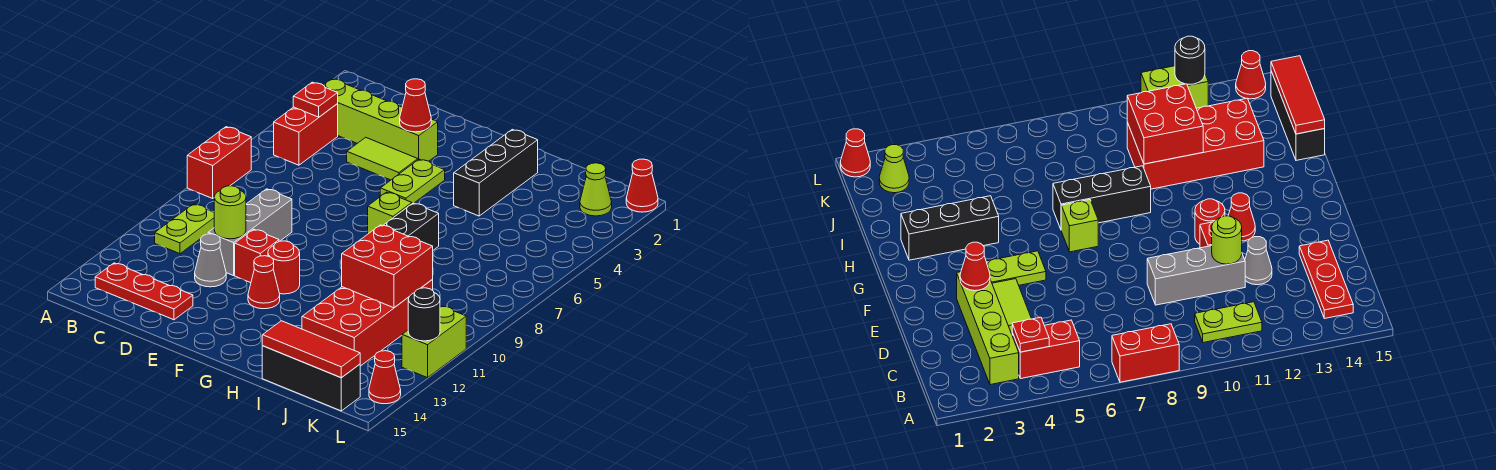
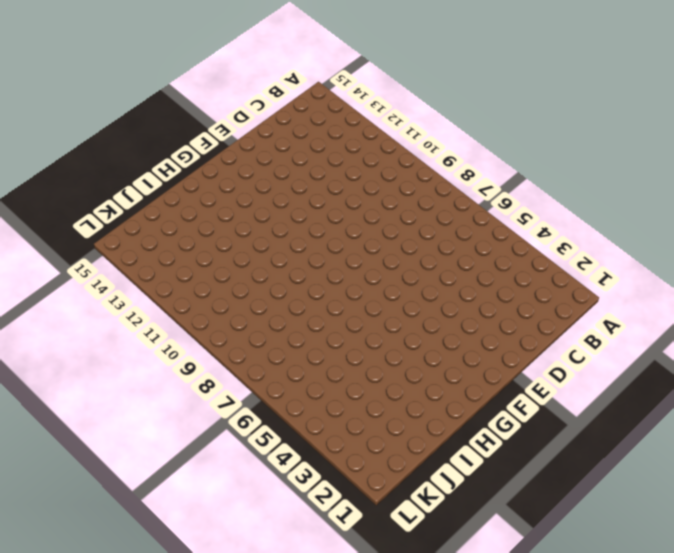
none -> red brick A7:A8 level 1
none -> lime brick B3:E3 level 1
none -> red brick B4:B5 level 1

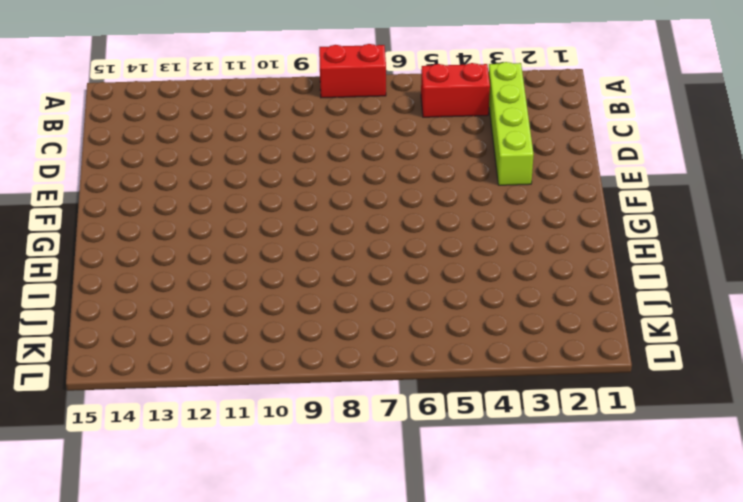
none -> lime plate B10:B11 level 1
none -> red plate B14:D14 level 1
none -> lime tile D4:E4 level 1

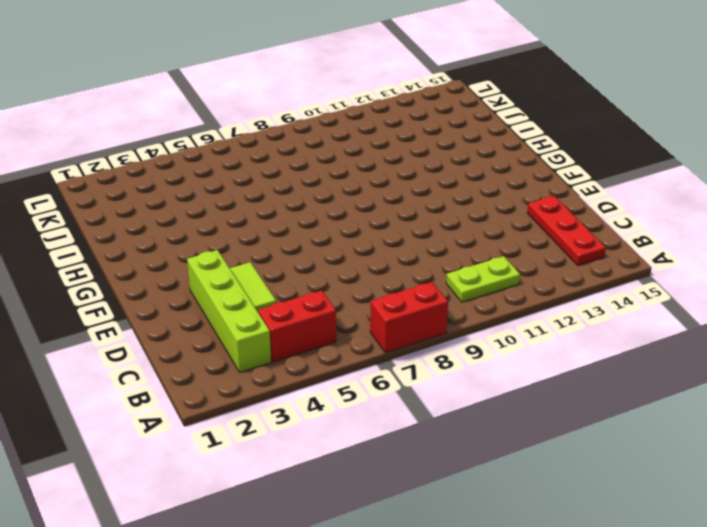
none -> grey brick D9:D11 level 1
none -> grey cone D12 level 1
none -> red brick E11 level 1

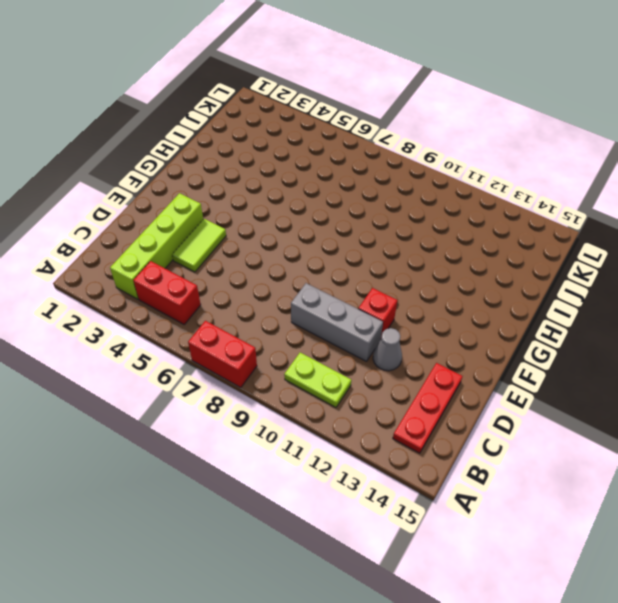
none -> lime plate F4:F5 level 1
none -> red round brick F11 level 1
none -> red cone F12 level 1

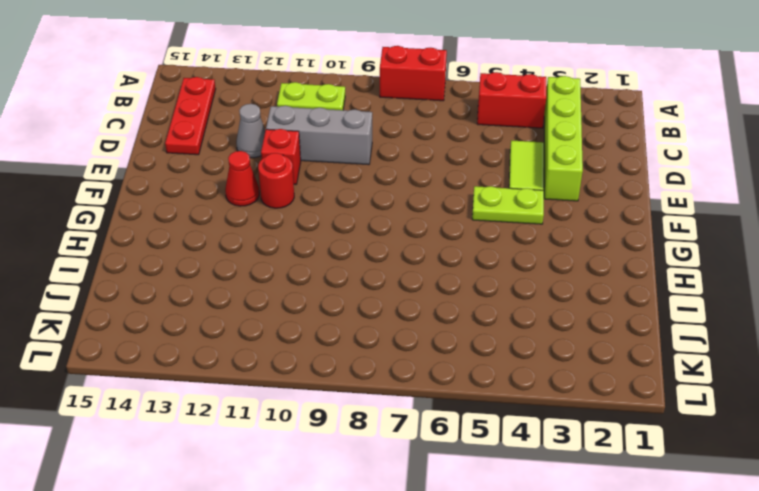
none -> lime brick G7 level 1
none -> black brick H2:H4 level 1
none -> black brick H7:H9 level 1

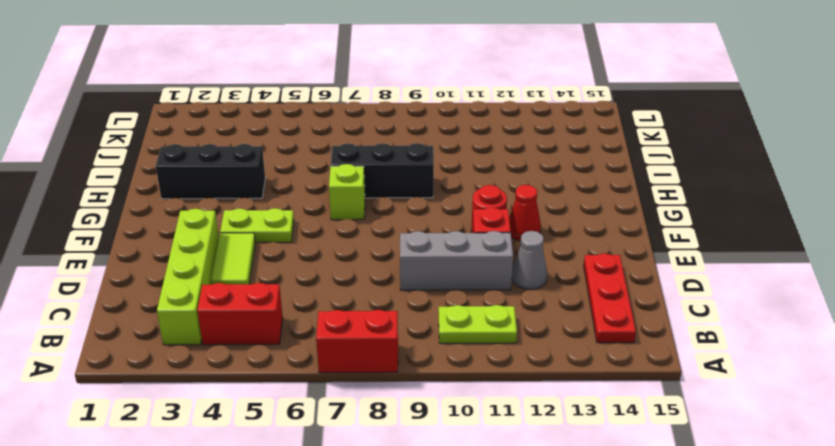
none -> red brick I10:J13 level 1
none -> black brick I15:K15 level 1
none -> lime cone K2 level 1

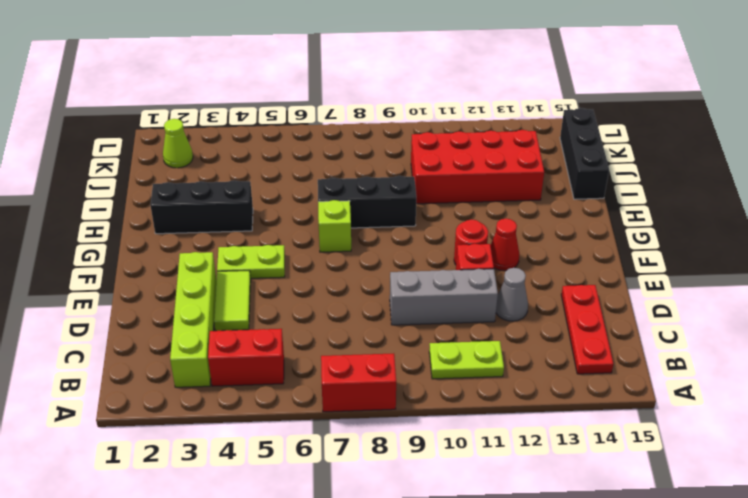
none -> red cone L1 level 1
none -> lime brick L11:L12 level 1
none -> red cone L14 level 1

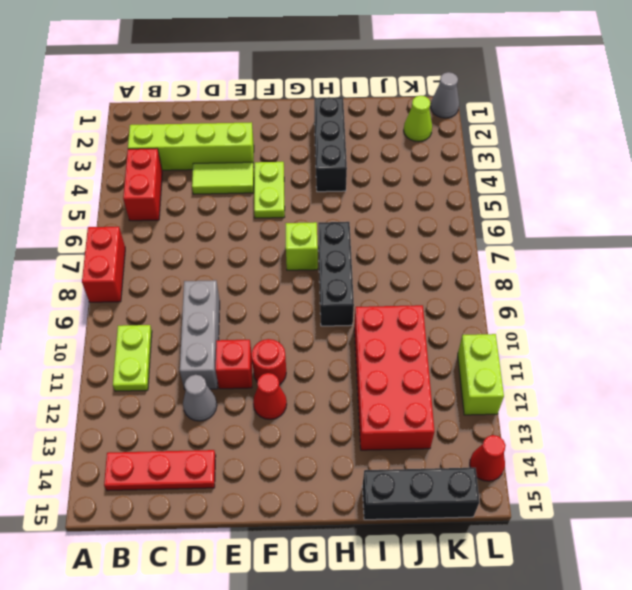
grey cone L1 level 1 -> red cone L1 level 1
none -> red plate B4 level 2
none -> lime round brick D11 level 2
none -> red cone E3 level 2

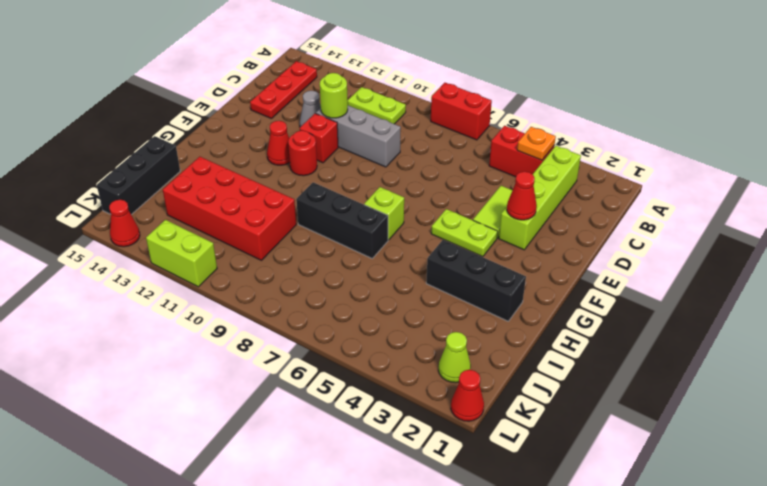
orange plate B4 level 2 -> red plate B4 level 2
none -> red brick I10:J11 level 2
none -> red tile I15:K15 level 2
none -> black round brick L12 level 2

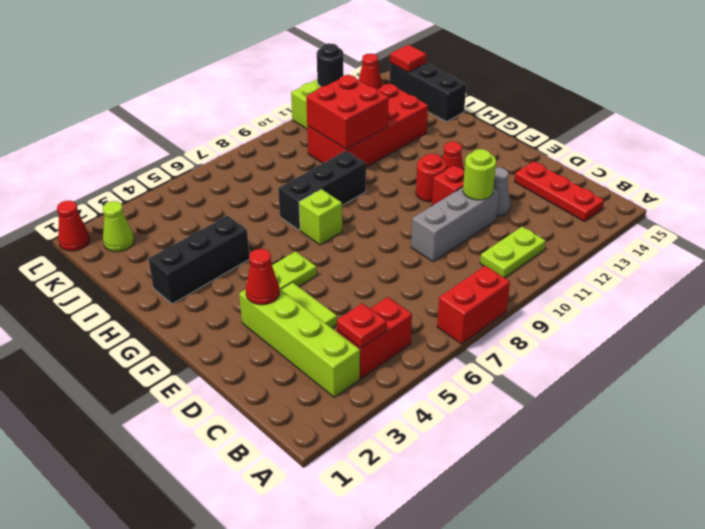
red tile K15 level 2 -> red tile I15:K15 level 2

